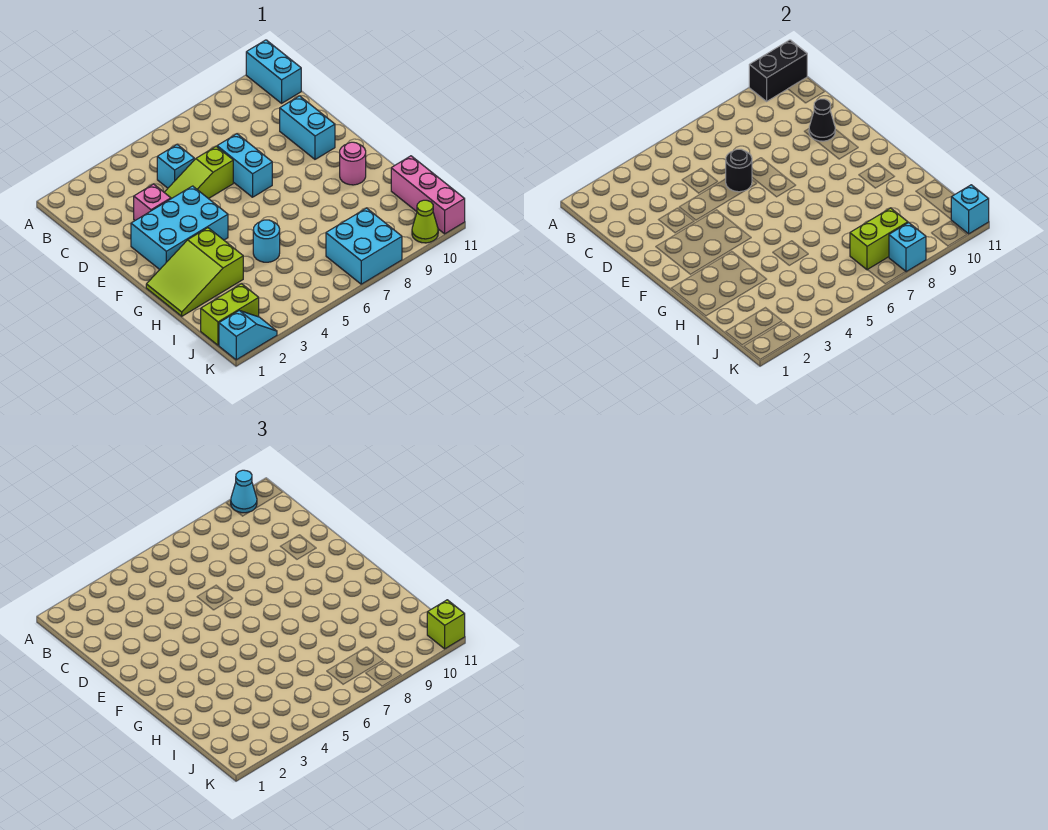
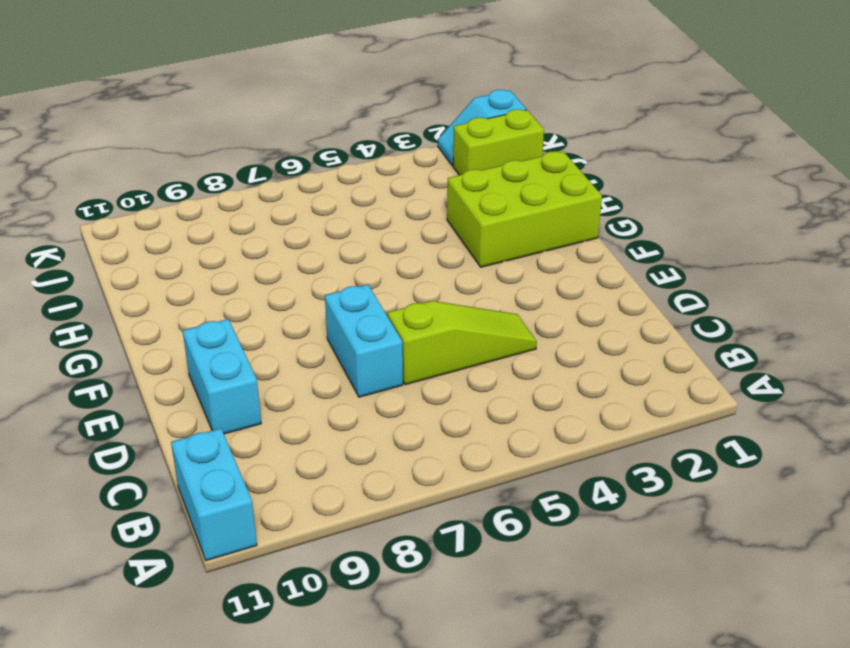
lime brick G1:H3 level 1 -> lime slope G1:H3 level 1 top 3
none -> cyan brick C5 level 1
none -> pink brick D3 level 1
none -> cyan brick E2:F4 level 1

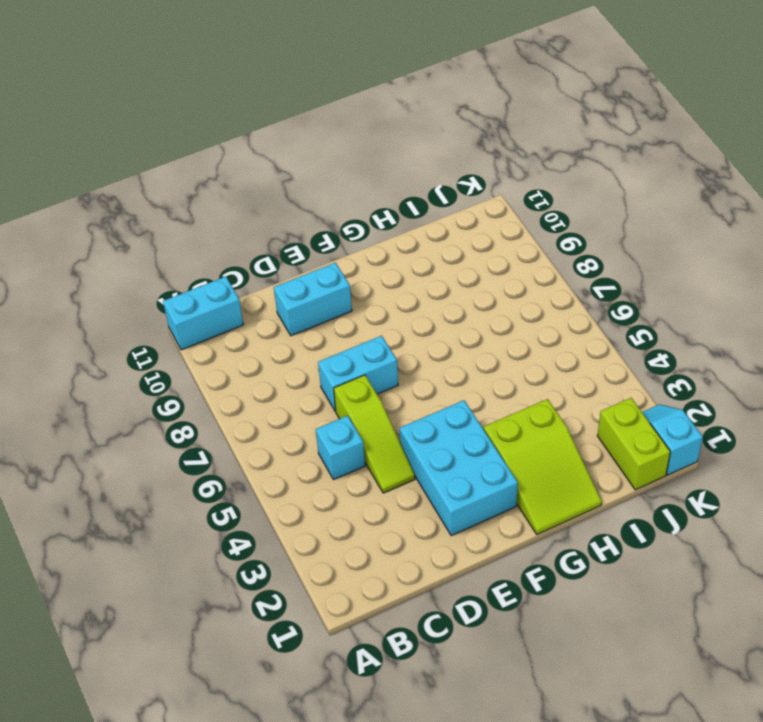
none -> pink brick D3 level 1
none -> pink round brick G10 level 1
none -> cyan round brick H5 level 1

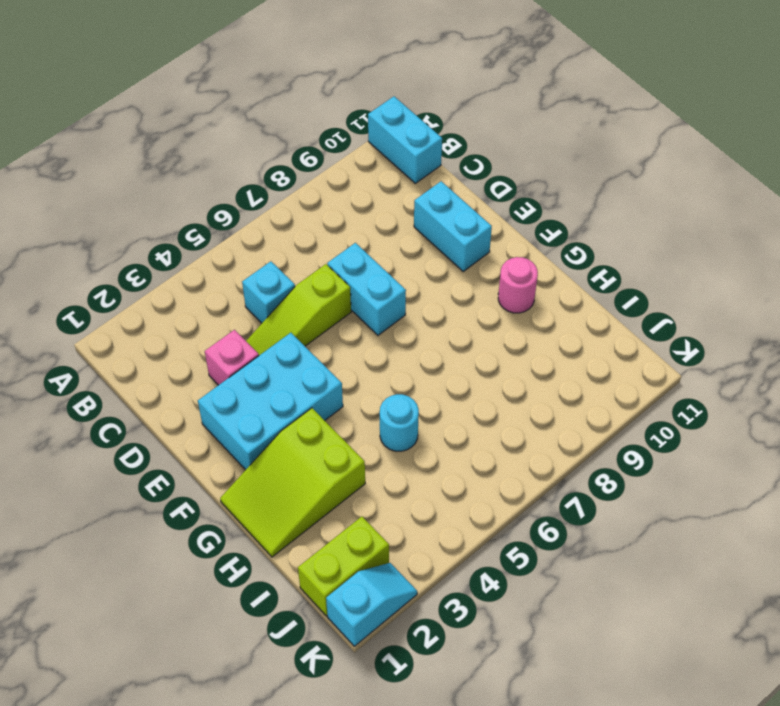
none -> pink brick I11:K11 level 1
none -> cyan brick J7:K8 level 1
none -> lime cone K10 level 1

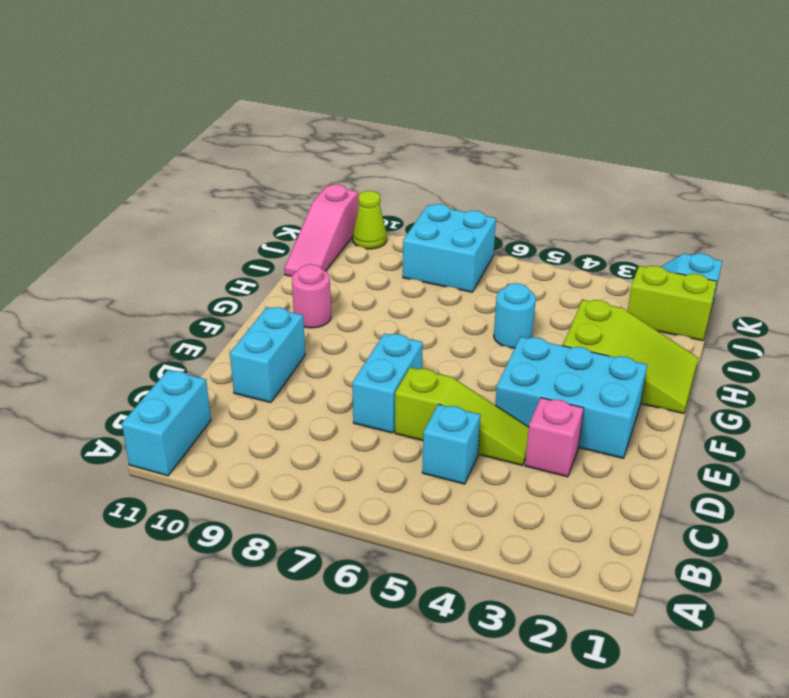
pink slope I11:K11 level 1 top K -> pink brick I11:K11 level 1
none -> black brick A10:A11 level 2
none -> black round brick D6 level 2
none -> black cone D10 level 2

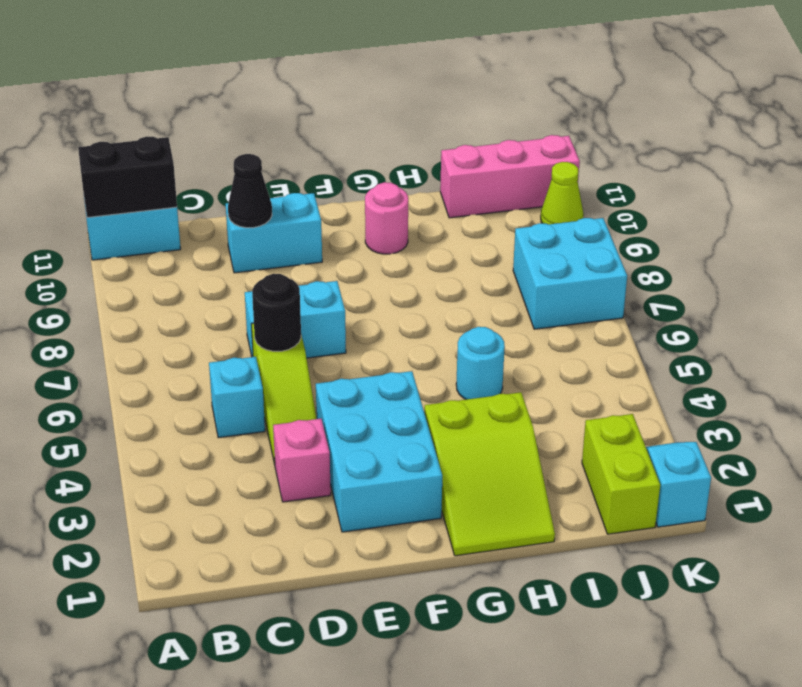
black brick A11:B11 level 2 -> black brick A10:A11 level 2
none -> lime brick J7:J8 level 2
none -> cyan brick K8 level 2
none -> cyan brick K11 level 2

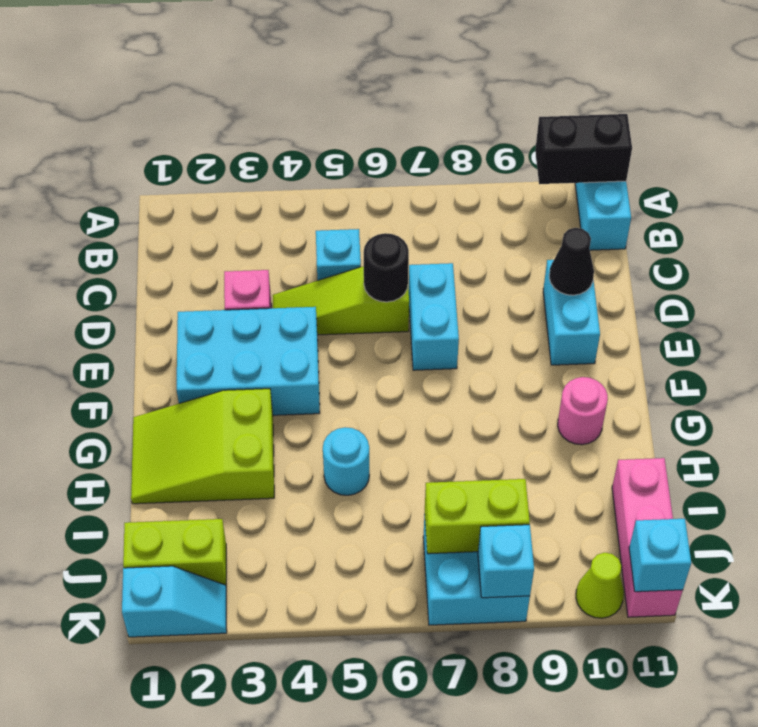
none -> cyan cone A10 level 3
none -> lime brick K11 level 3

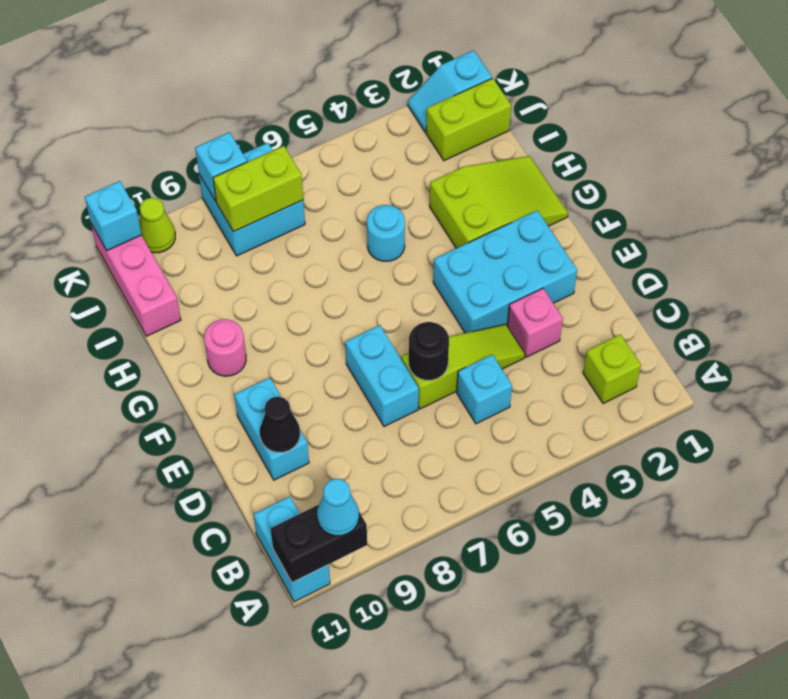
lime brick B2 level 1 -> lime brick K11 level 3

